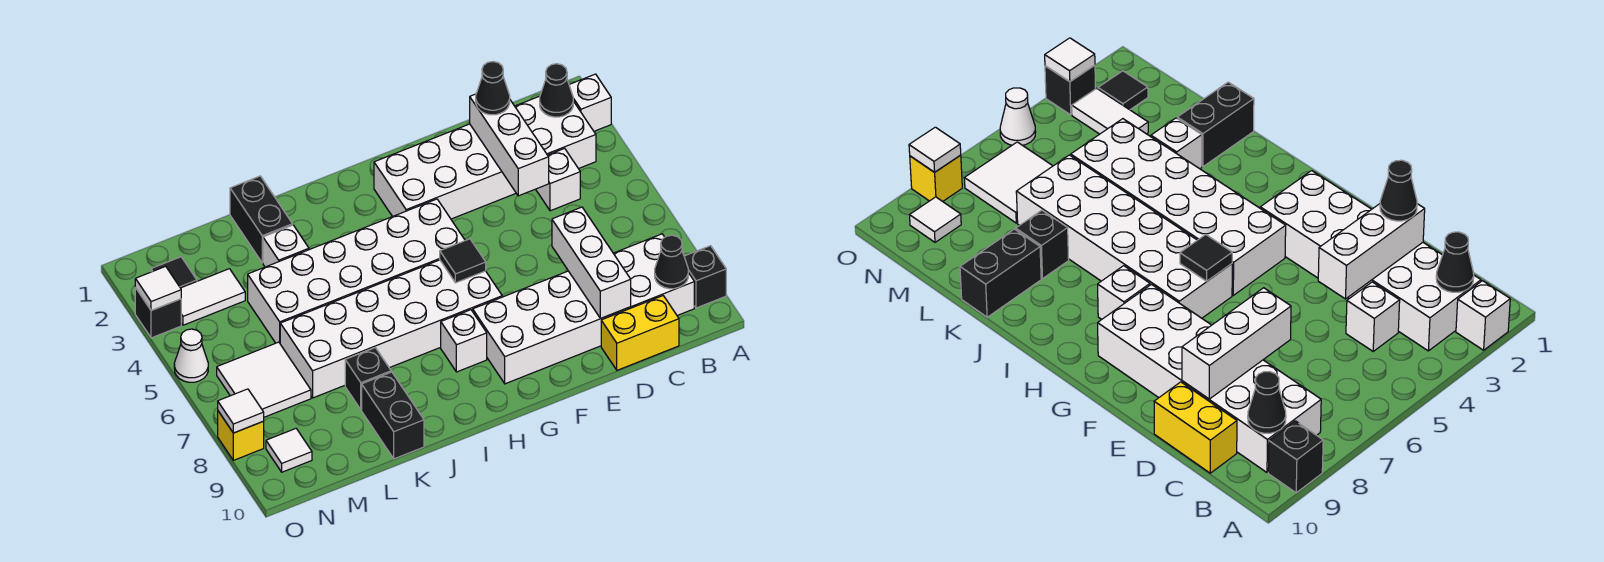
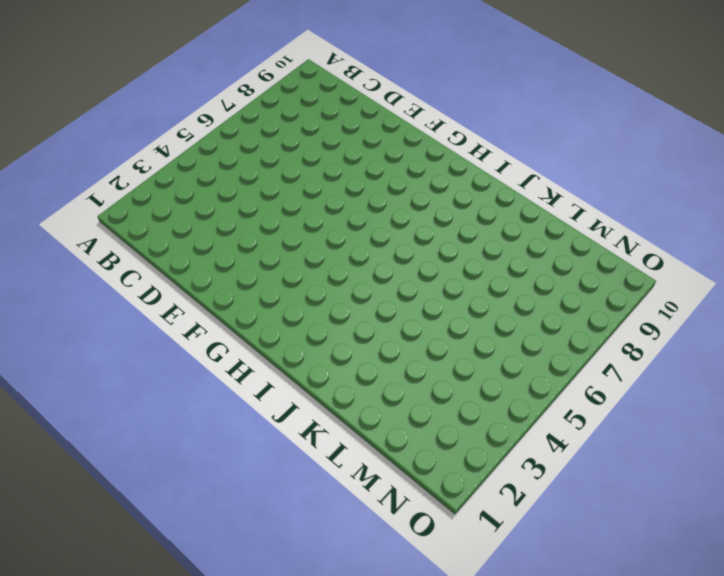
none -> white brick A2 level 1
none -> black brick A9 level 1
none -> white brick B2:G3 level 1

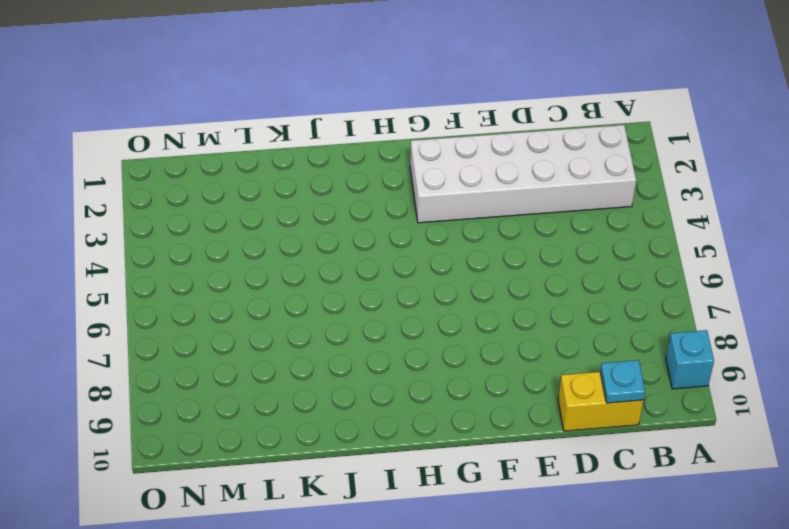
cyan brick A9 level 1 -> black brick A9 level 1
cyan plate C10 level 2 -> none
none -> white brick A2 level 1
none -> white brick B8:G9 level 1
none -> white brick C4 level 1

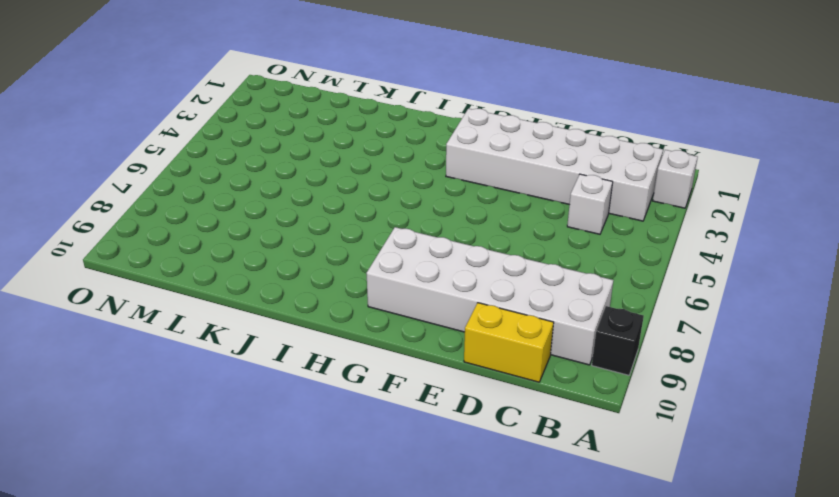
none -> white brick G4:L5 level 1
none -> white brick G6:L7 level 1
none -> white brick H8 level 1

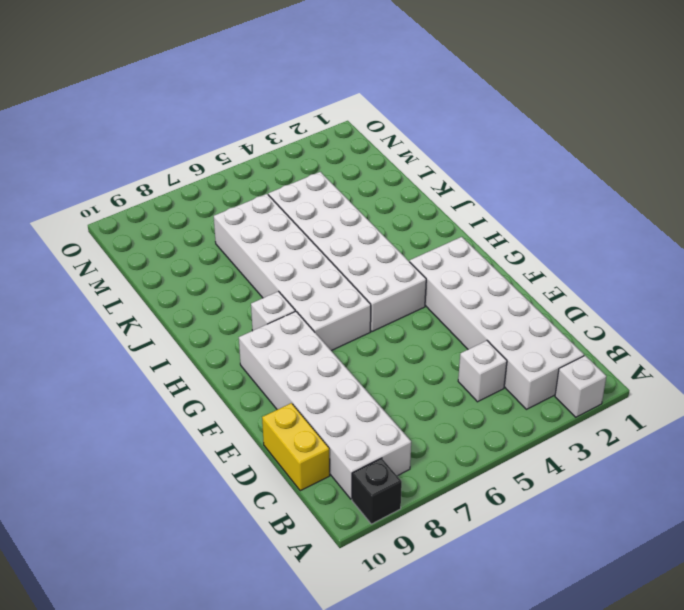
none -> black brick K1:K2 level 1
none -> white brick K3 level 1
none -> black brick K8 level 1

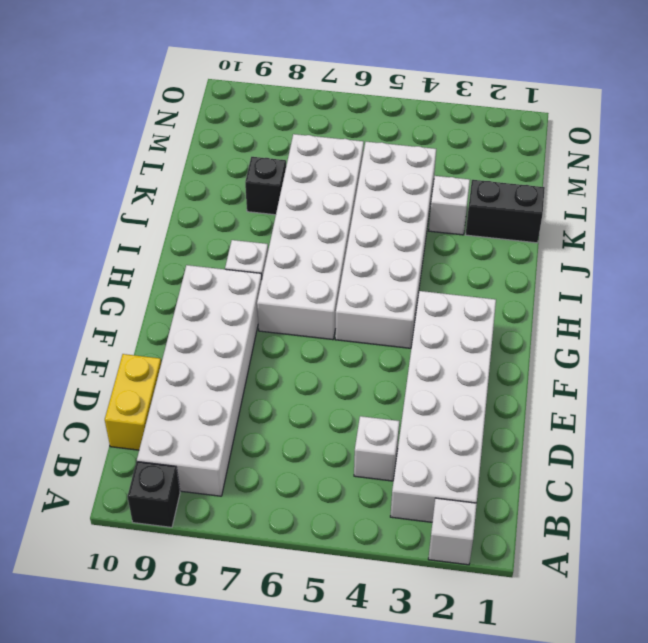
none -> black brick K9:K10 level 1
none -> white tile M3:N3 level 1
none -> white tile M6:N7 level 1

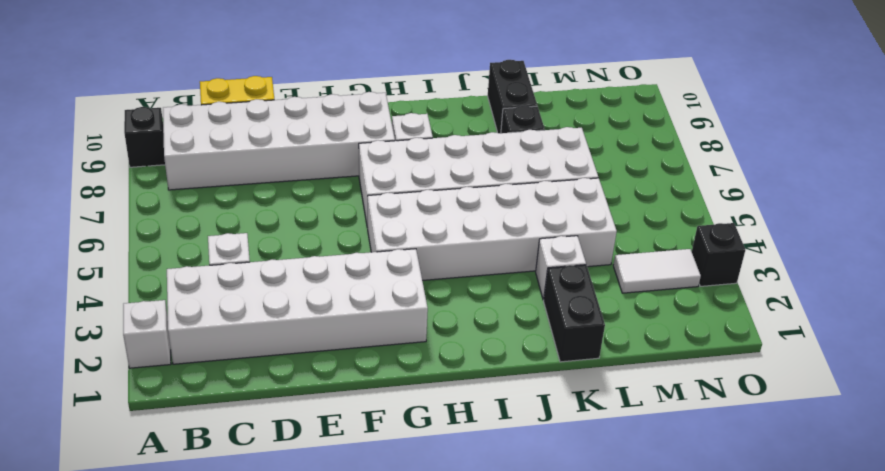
none -> white tile M6:N7 level 1
none -> black tile N2 level 1
none -> white tile N9 level 1

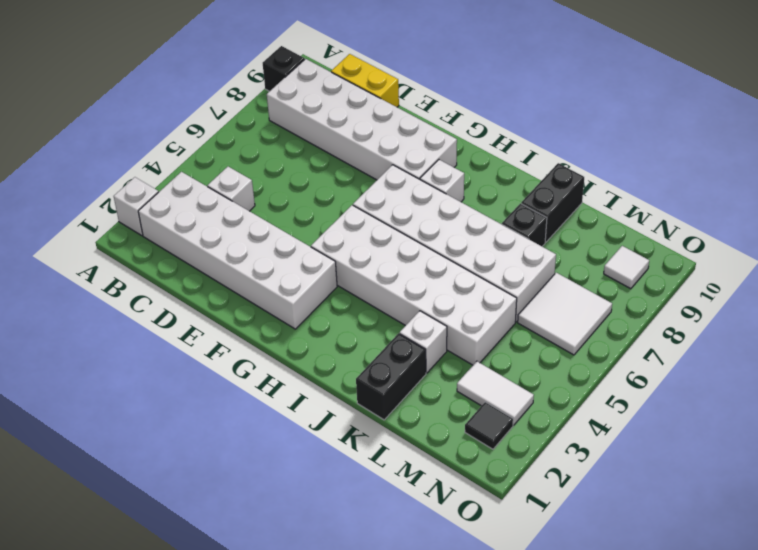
none -> black brick O3 level 1
none -> white cone O5 level 1
none -> yellow brick O8 level 1

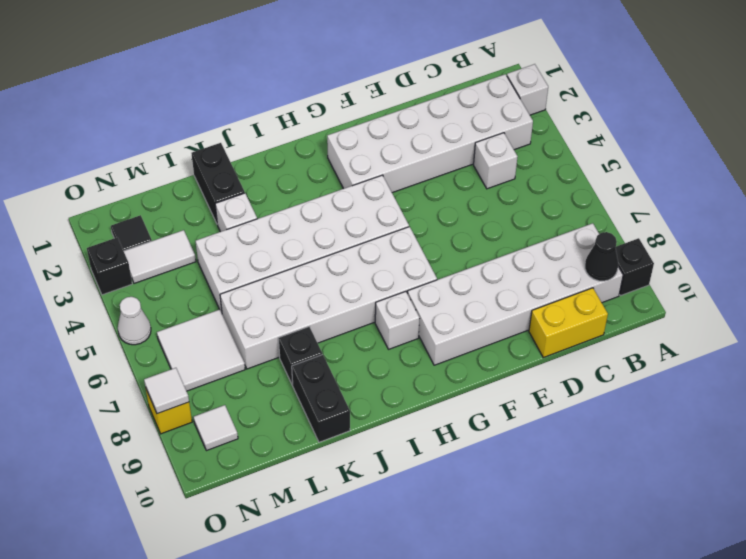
none -> black cone B2 level 2
none -> white brick D2:D4 level 2
none -> white brick D7:D9 level 2

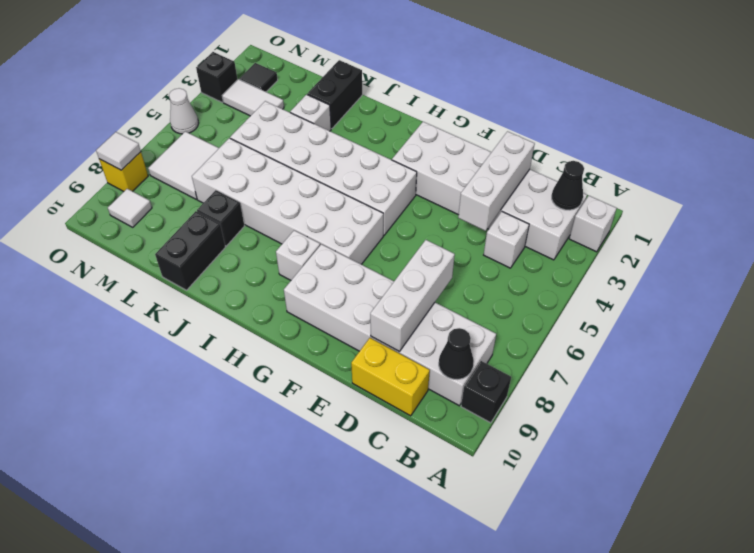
none -> black tile G6 level 2
none -> white tile O3 level 2
none -> black cone D2 level 3

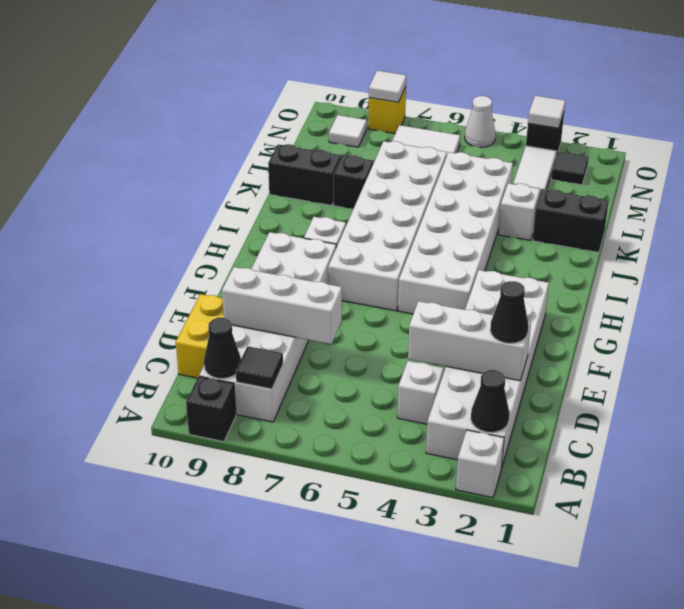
black tile B8 level 2 -> black tile G6 level 2

